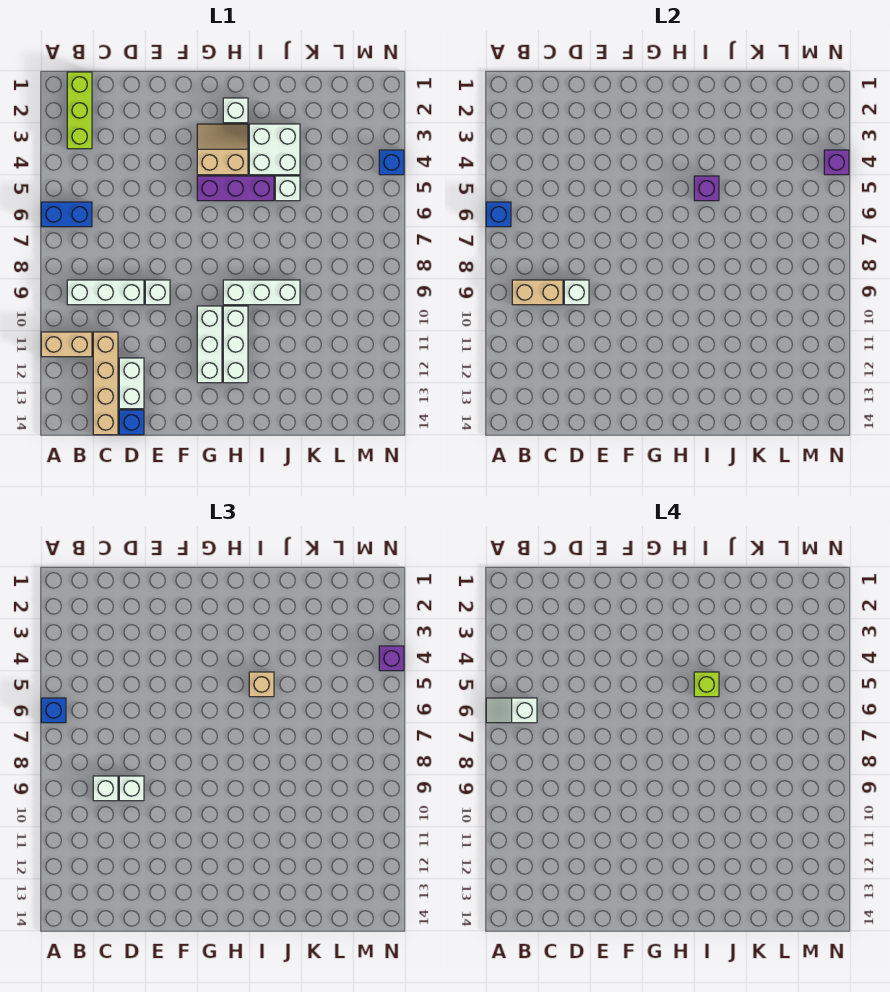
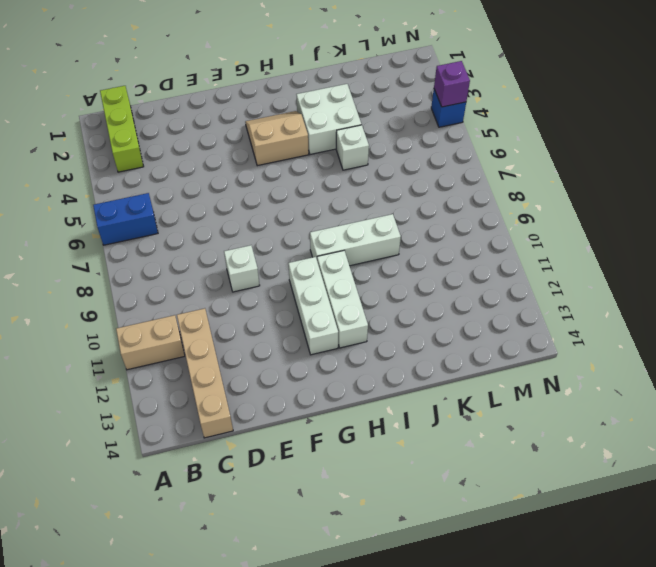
none -> white brick B9:D9 level 1
none -> white brick D12:D13 level 1
none -> blue brick D14 level 1

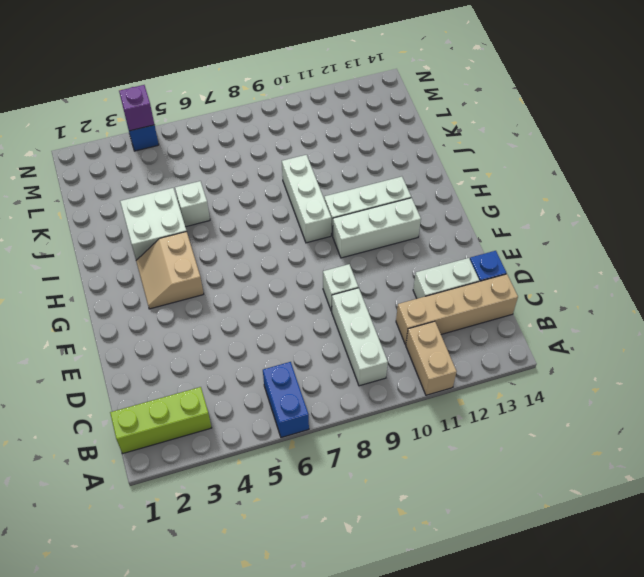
none -> purple brick G5:I5 level 1
none -> white brick H2 level 1
none -> blue brick A6 level 2

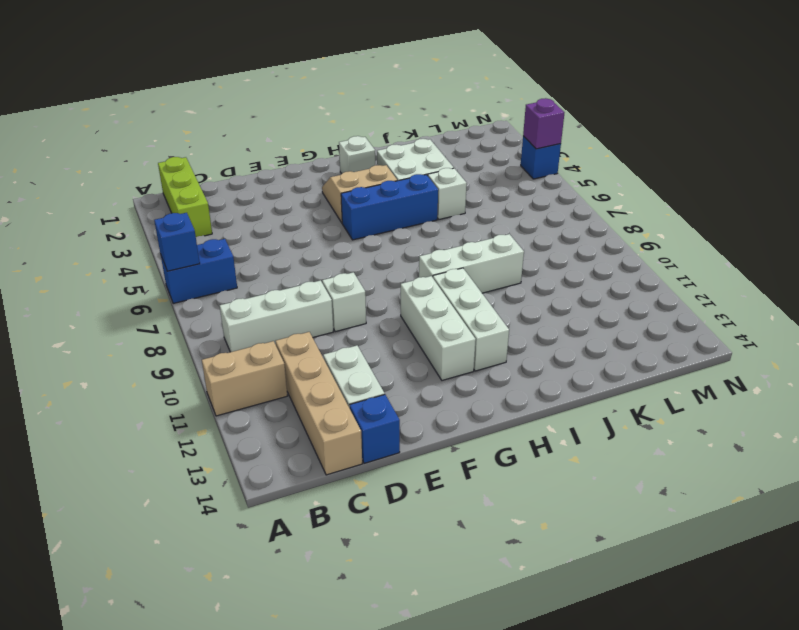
blue brick G5:I5 level 1 -> purple brick G5:I5 level 1
none -> tan brick B9:C9 level 2
none -> white brick D9 level 2
none -> purple brick I5 level 2

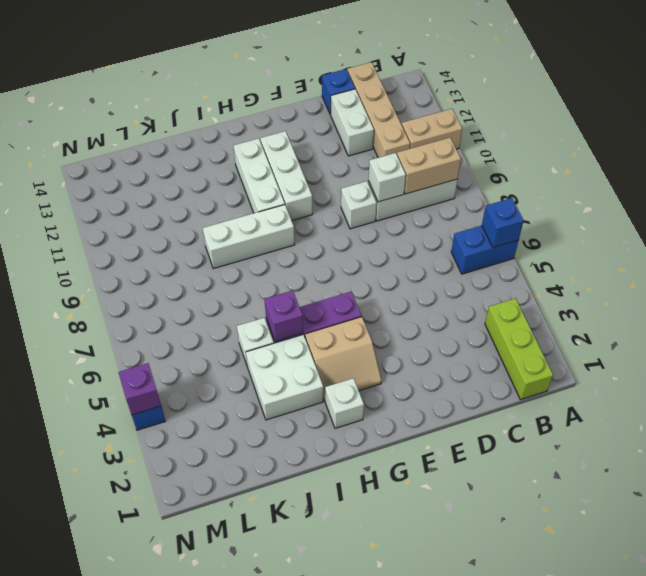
none -> blue brick A6 level 3
none -> white brick C9 level 3
none -> white brick D9 level 3

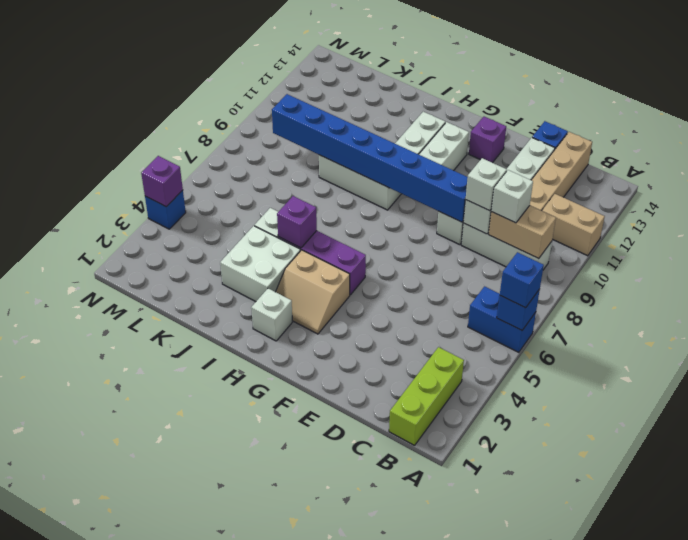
blue brick E9:L9 level 2 -> none
purple brick F13 level 1 -> purple brick N4 level 3
none -> tan brick I5 level 3
none -> white slope A6:B6 level 4 top B
none -> lime brick I5 level 4

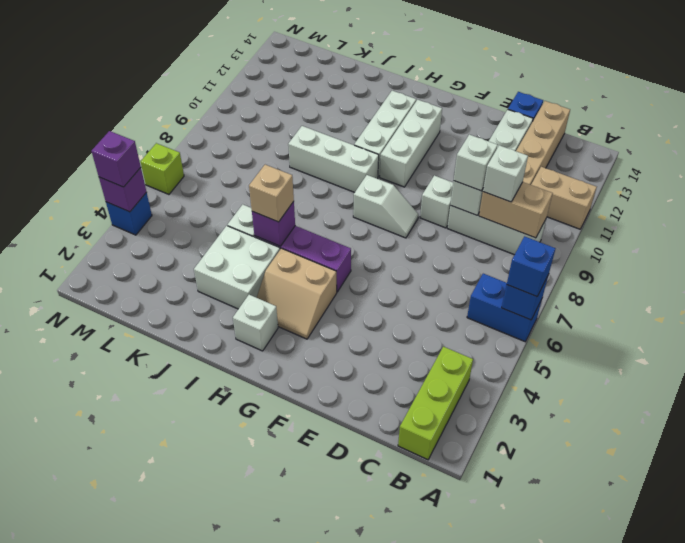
white slope F8:G8 level 1 top G -> white slope A6:B6 level 4 top B
lime brick N6 level 1 -> lime brick I5 level 4

